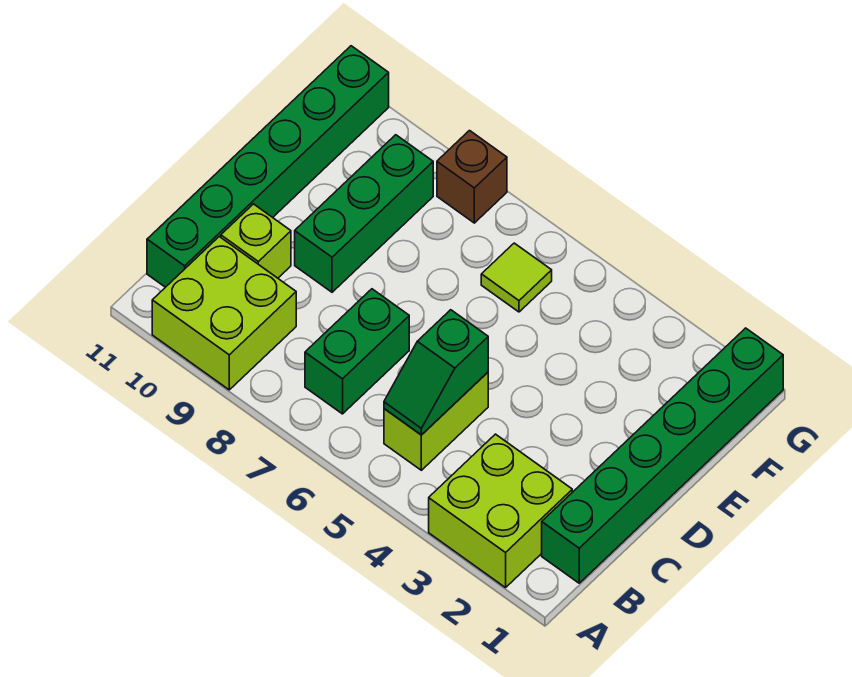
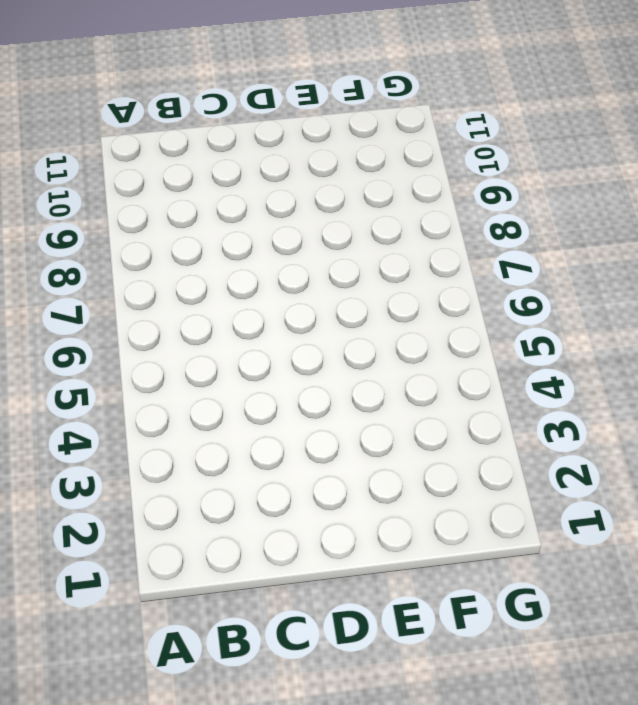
none -> lime brick A2:B3 level 1
none -> lime brick A9:B10 level 1

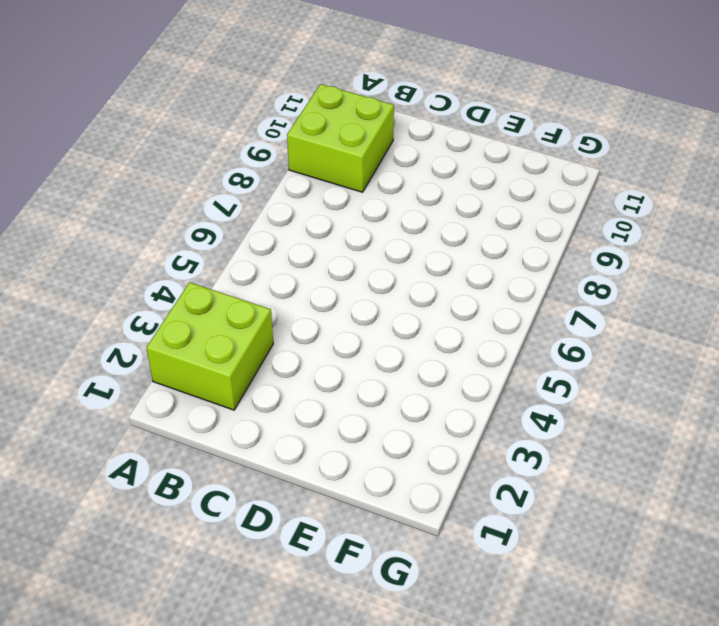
none -> green brick B1:G1 level 1
none -> lime brick B5:C5 level 1

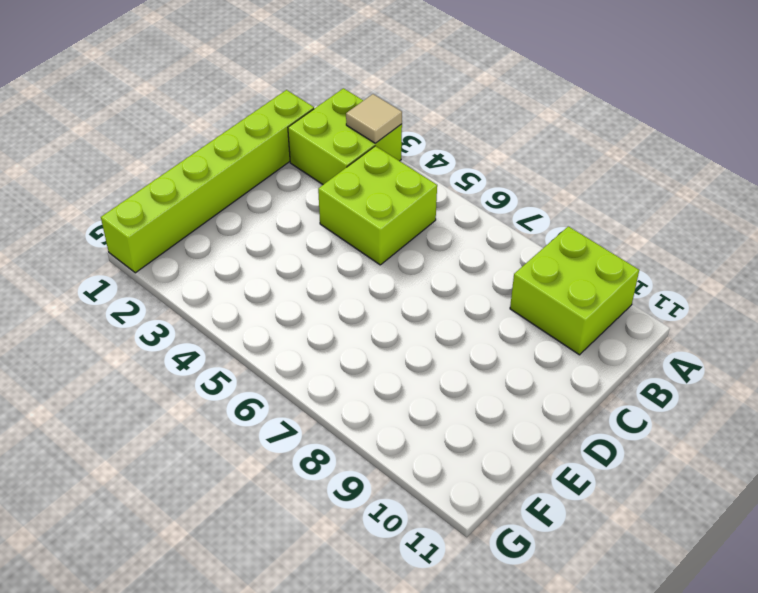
tan tile A3 level 2 -> none
lime brick B1:G1 level 1 -> green brick B1:G1 level 1
lime brick B4:C5 level 1 -> lime brick B5:C5 level 1
none -> green brick B7:C7 level 1
none -> green brick B11:G11 level 1

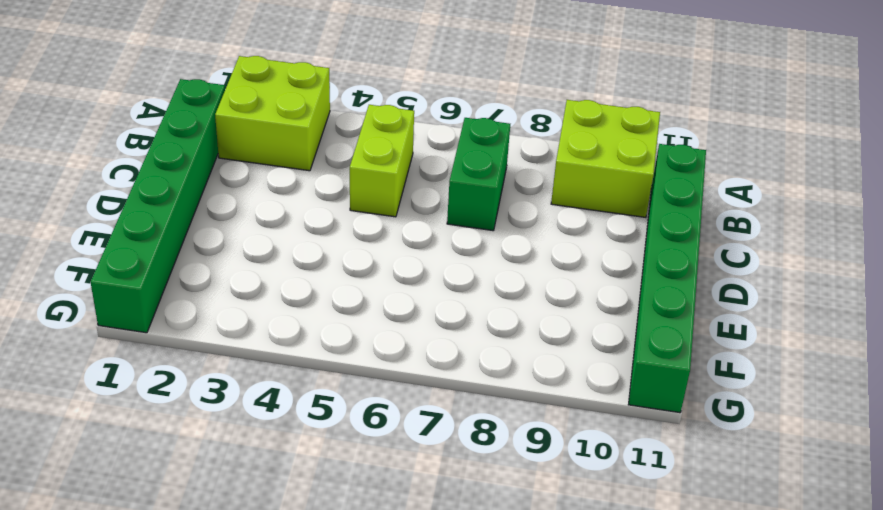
none -> lime brick C10 level 1
none -> green brick D9:F9 level 1

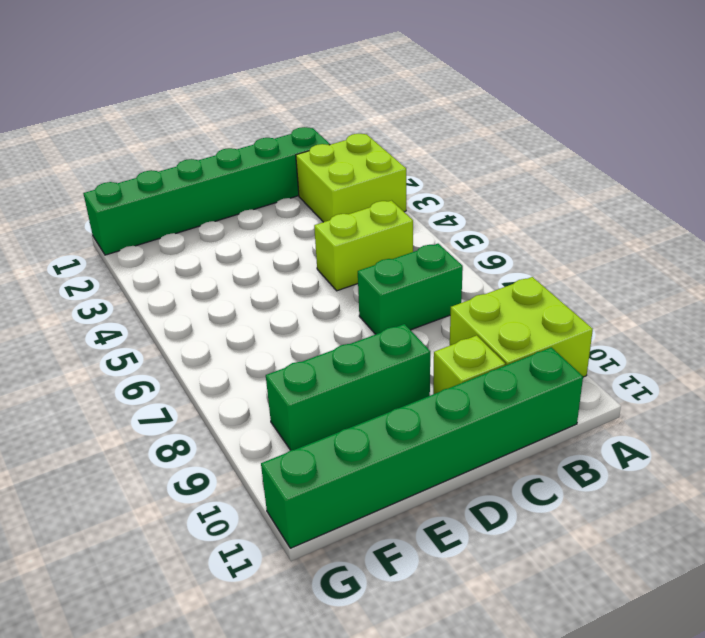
none -> lime tile F6 level 1
none -> brown brick G8 level 1

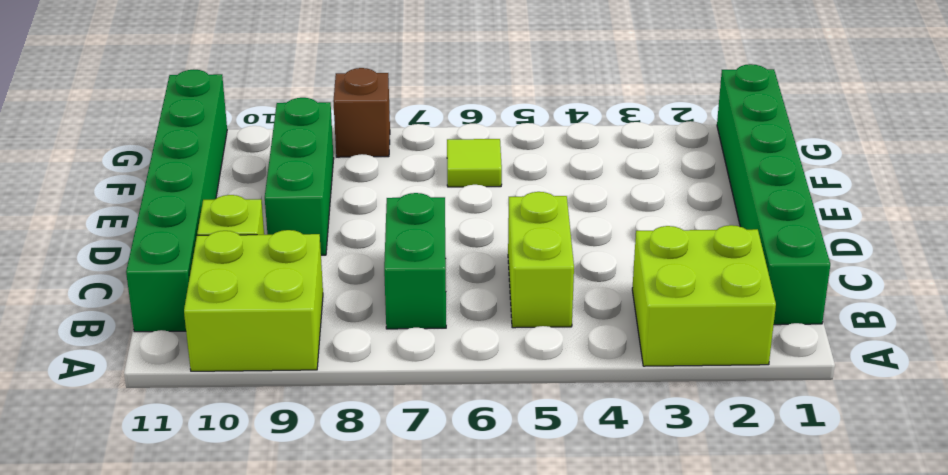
none -> green slope B5:C5 level 2 top C

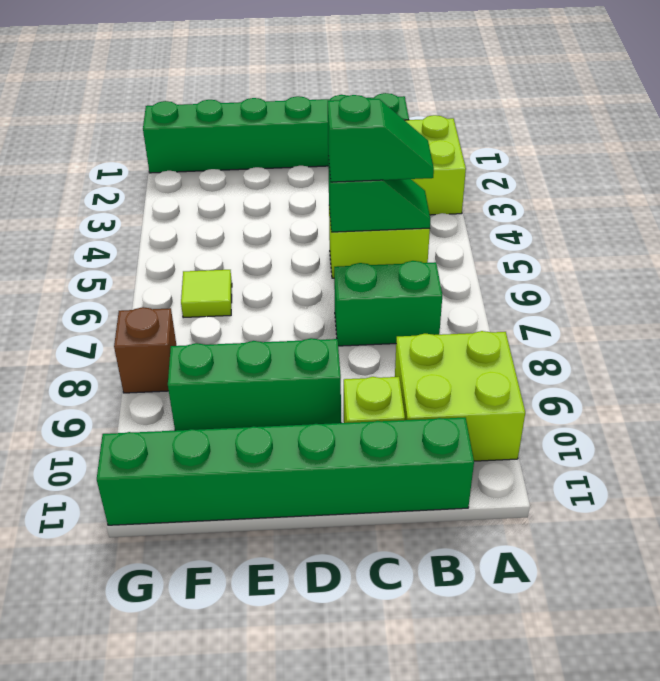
green slope B5:C5 level 3 top C -> none

